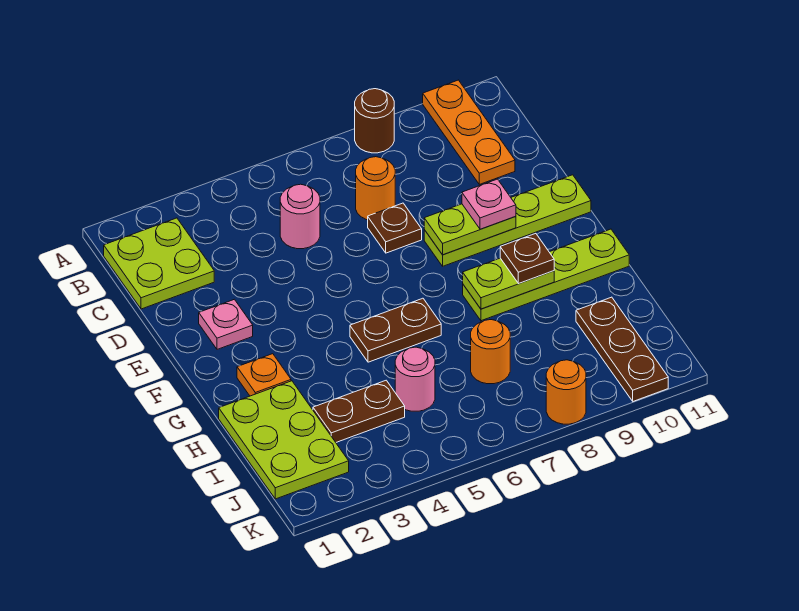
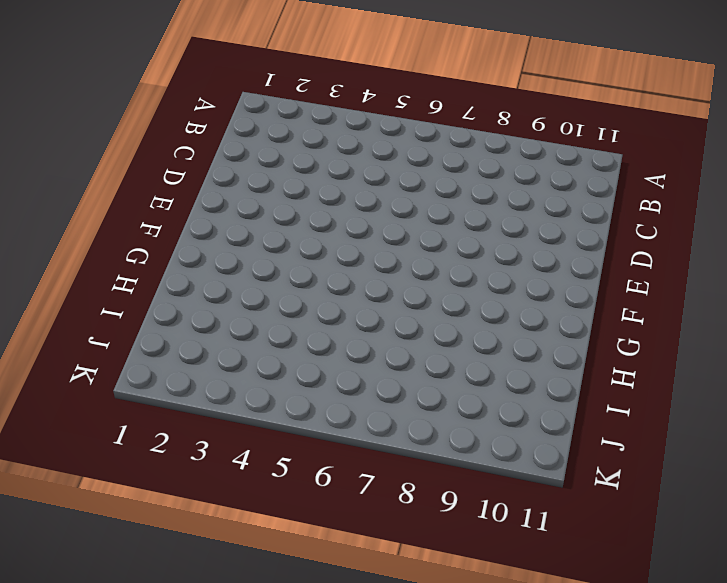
none -> brown round brick A8 level 1
none -> orange plate A10:C10 level 1
none -> lime plate B1:C2 level 1

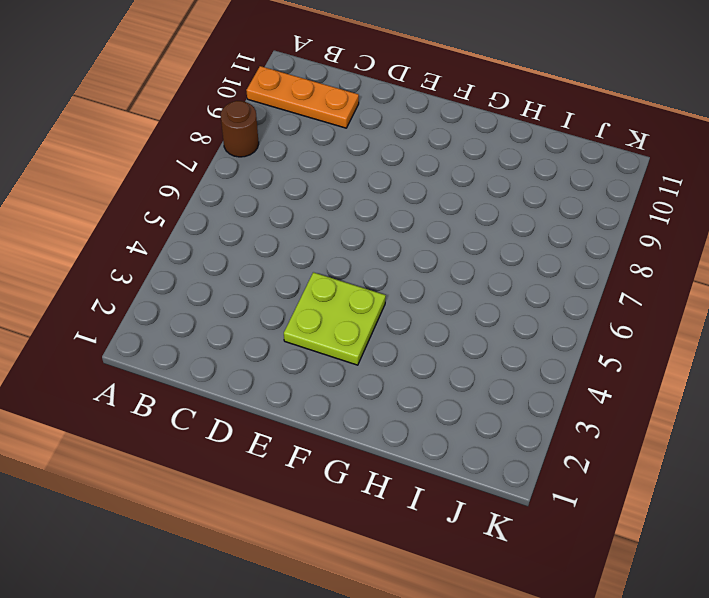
lime plate E3:F4 level 1 -> lime plate B1:C2 level 1
none -> pink round brick C5 level 1
none -> orange round brick C7 level 1
none -> brown plate D7 level 1

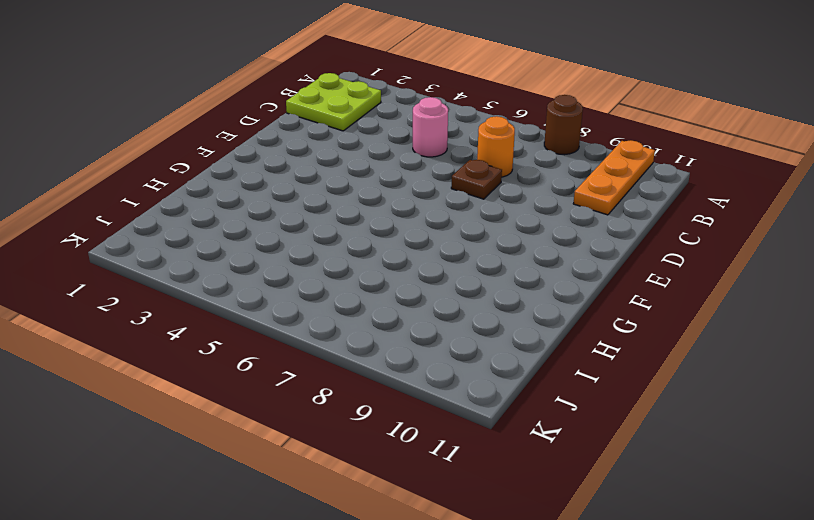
none -> pink plate E2 level 1
none -> lime plate E8:E11 level 1
none -> orange plate G2 level 1

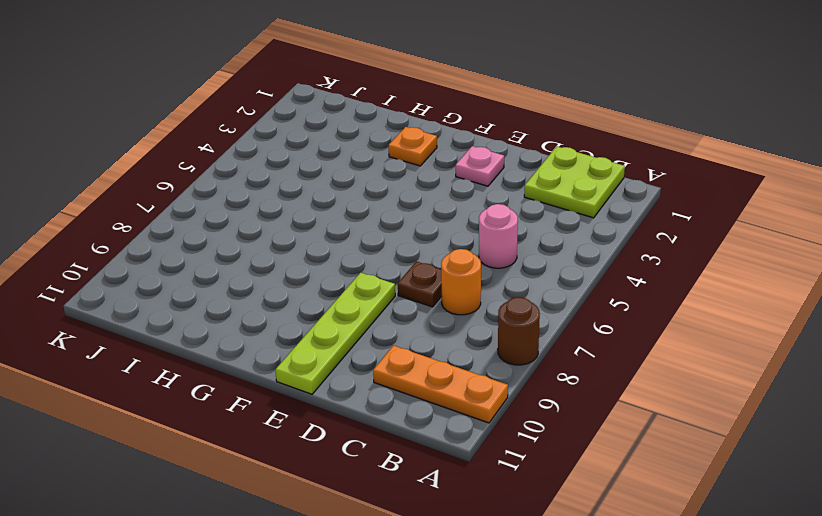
none -> brown plate G5:G6 level 1
none -> lime plate G8:G11 level 1
none -> lime plate H1:J2 level 1

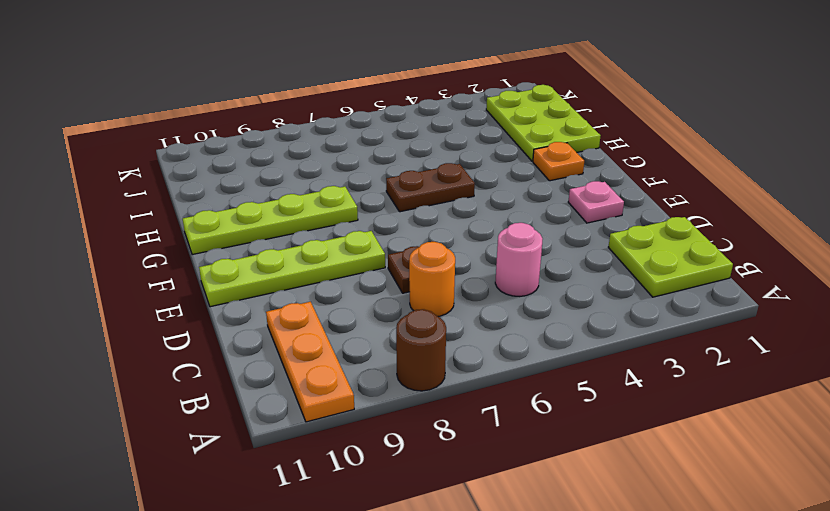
none -> brown plate I3:I4 level 1
none -> pink round brick I5 level 1
none -> orange round brick I7 level 1

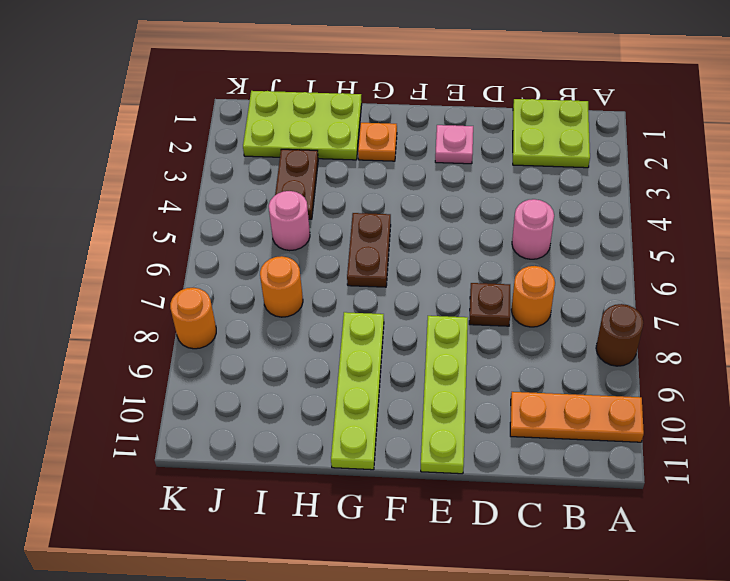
none -> brown plate I10:K10 level 1
none -> lime plate E8:E9 level 2
none -> lime plate G8:G9 level 2

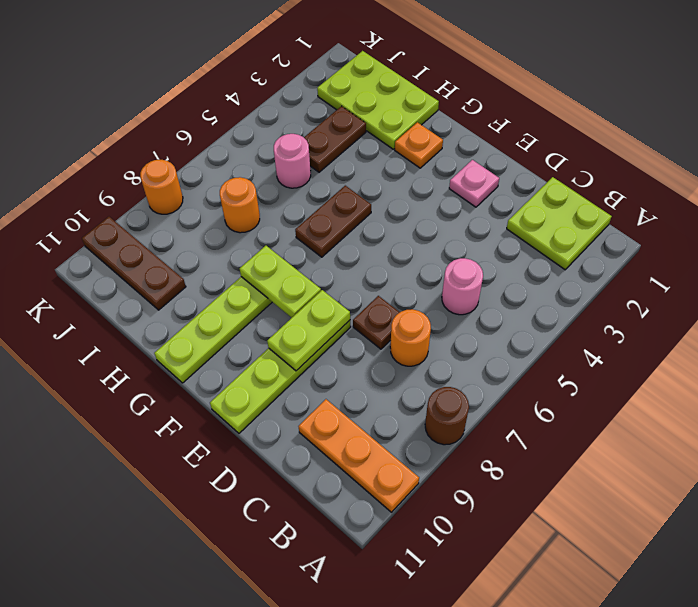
lime plate F8:G8 level 2 -> lime plate G8:G9 level 2
none -> pink plate E9 level 3
none -> brown plate G9 level 3

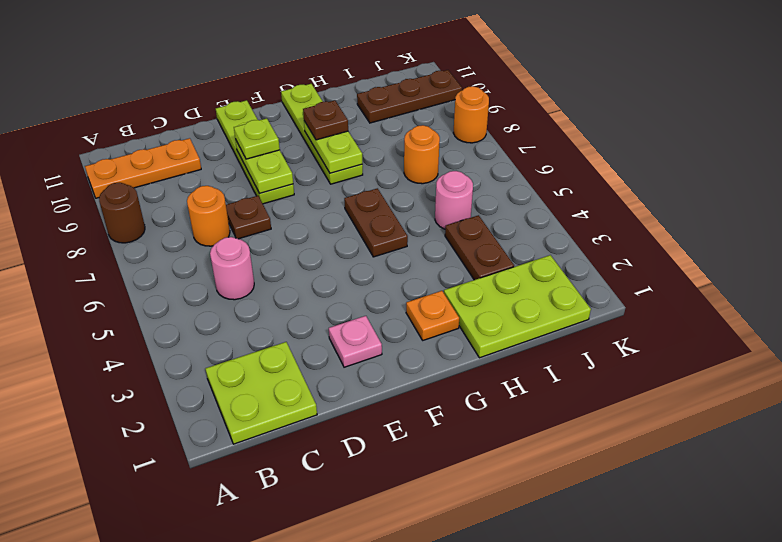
lime plate E9 level 3 -> pink plate E9 level 3

